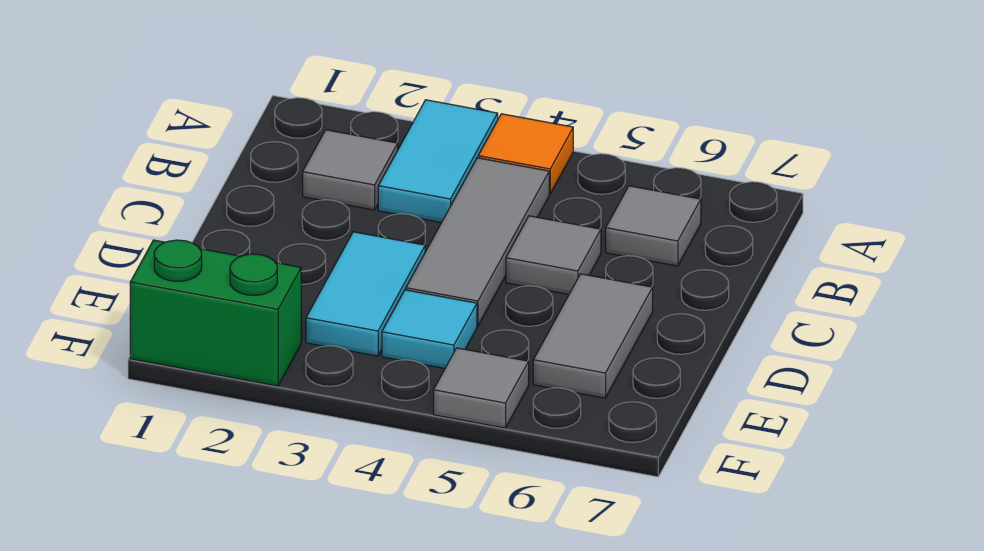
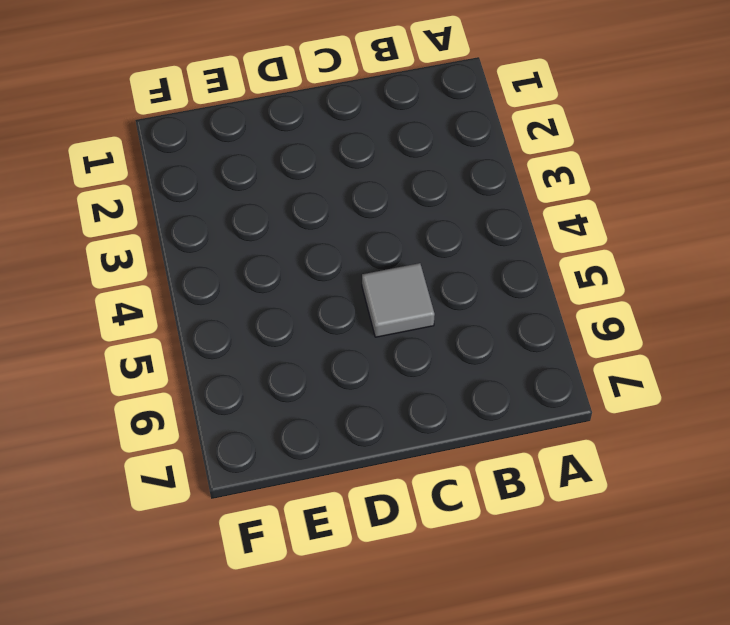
none -> cyan tile A3:B3 level 1
none -> orange tile A4 level 1

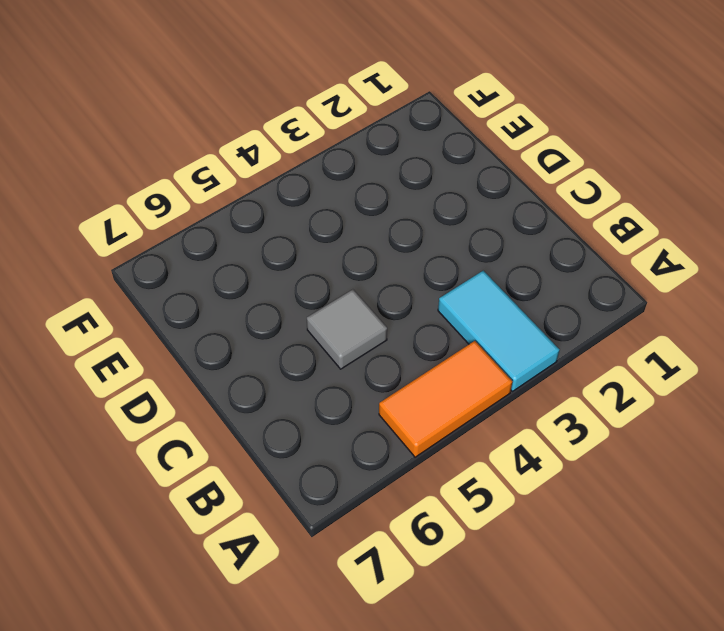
orange tile A4:A5 level 1 -> orange tile A4 level 1
none -> grey tile B2 level 1
none -> grey tile B4:D4 level 1

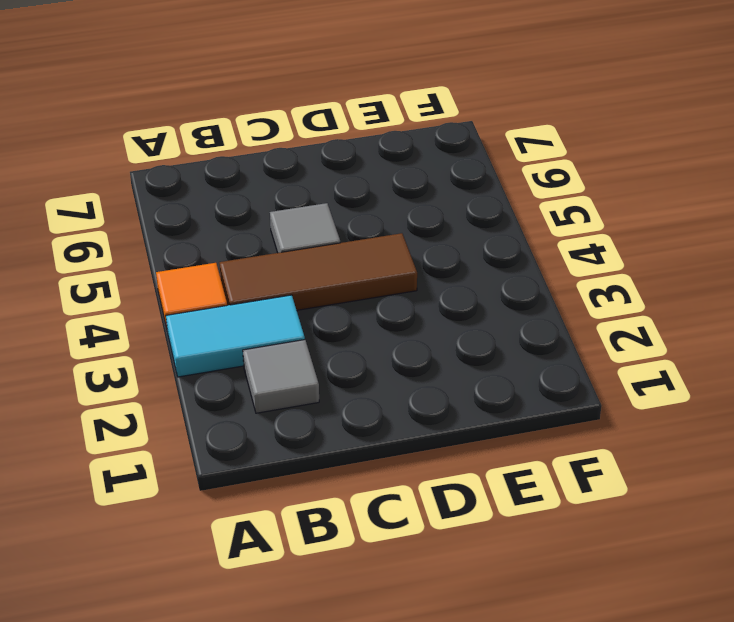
brown tile B4:D4 level 1 -> grey tile B4:D4 level 1
none -> grey tile B6 level 1
none -> cyan tile D3:E3 level 1

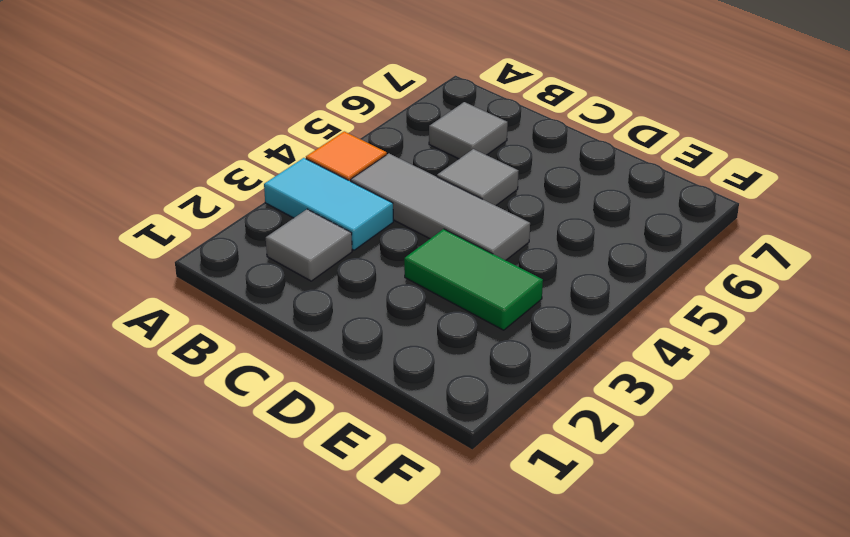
green tile D3:E3 level 1 -> cyan tile D3:E3 level 1
none -> grey tile D6:E6 level 1
none -> cyan tile E4 level 1

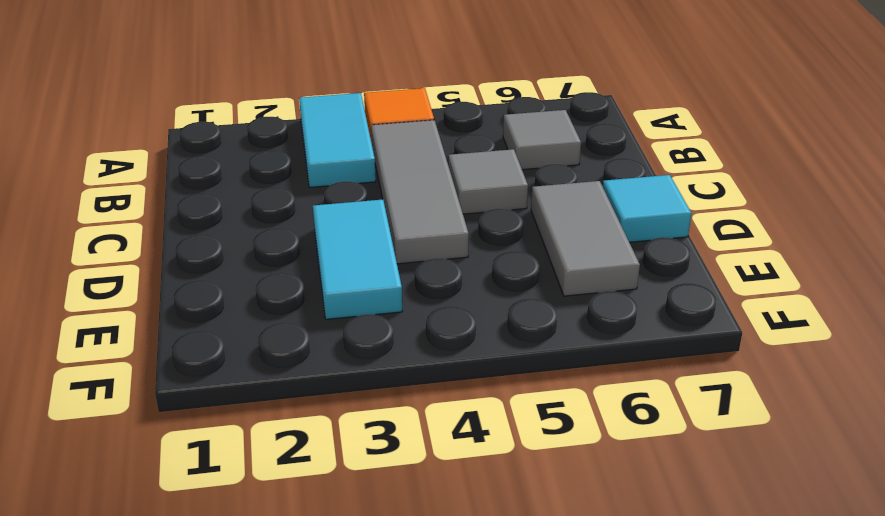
cyan tile D7 level 1 -> cyan tile E4 level 1
none -> grey tile B2 level 1
none -> green brick F1:F2 level 1

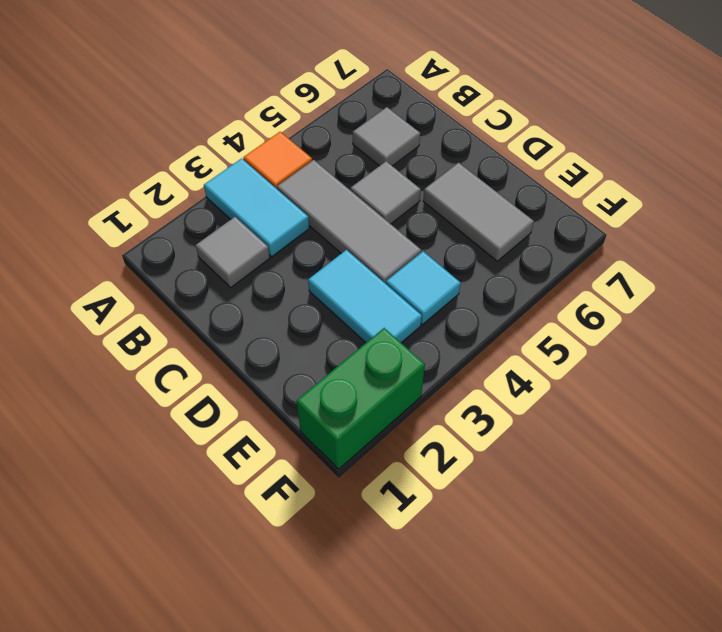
none -> grey tile F5 level 1

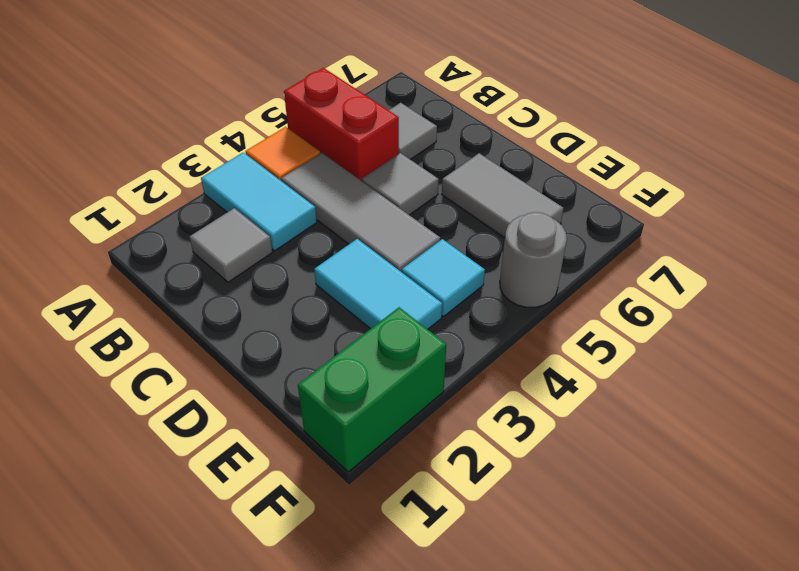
red brick A5:B5 level 1 -> none
grey round brick F5 level 1 -> grey tile F5 level 1

